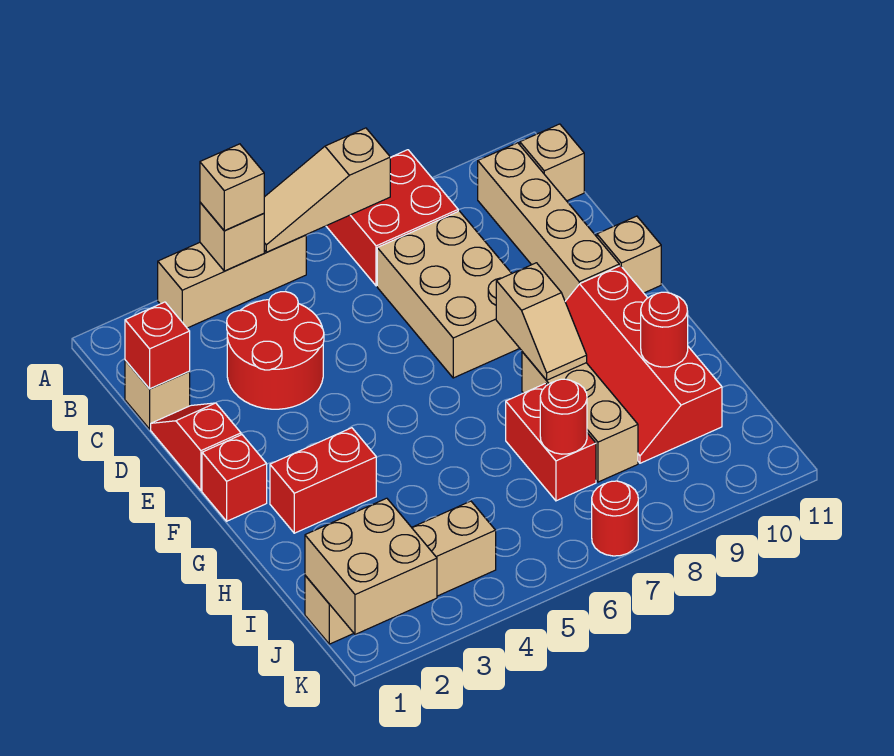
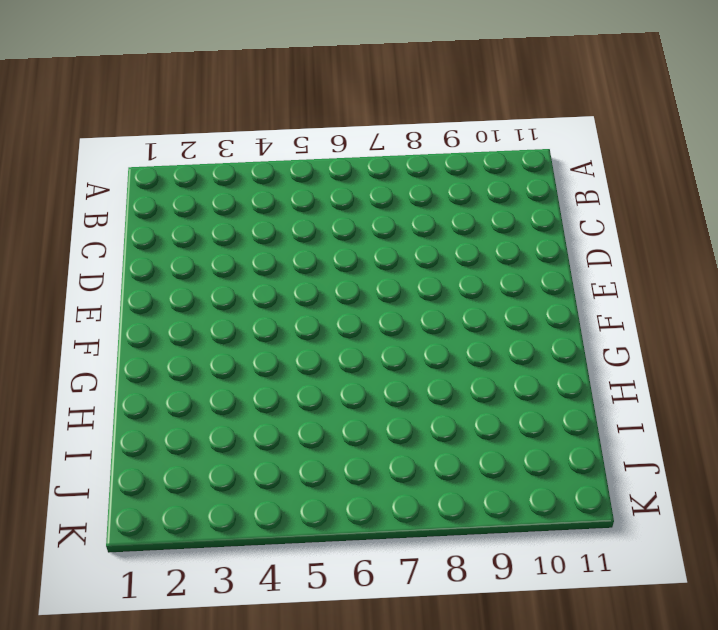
none -> tan brick A3:A5 level 1
none -> red brick A7:B8 level 1
none -> tan brick B10:E10 level 1

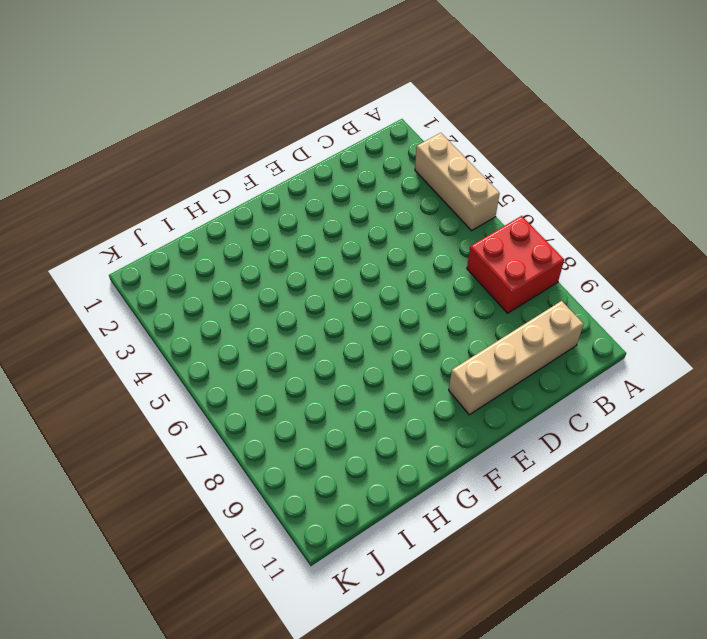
none -> tan brick B11 level 1
none -> tan brick C1 level 1
none -> red round brick C3:D4 level 1

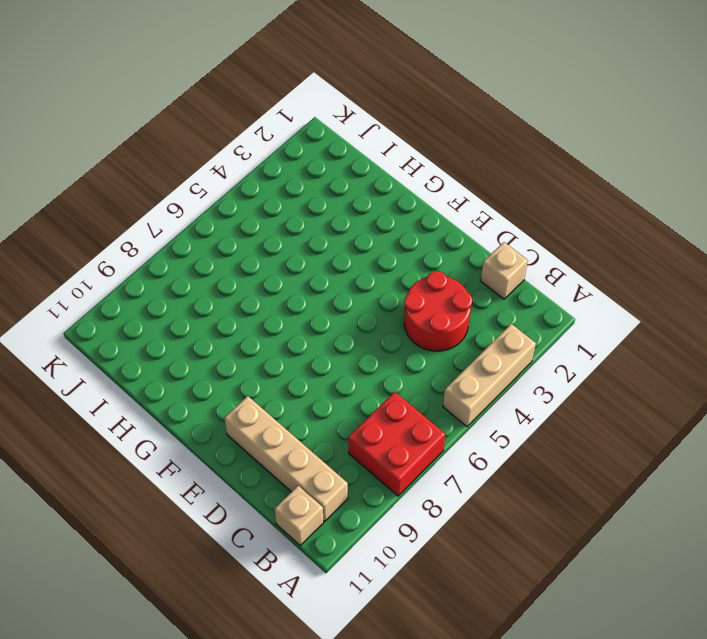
none -> tan brick C7:E8 level 1
none -> red slope D1:E1 level 1 top E
none -> tan brick E11 level 1

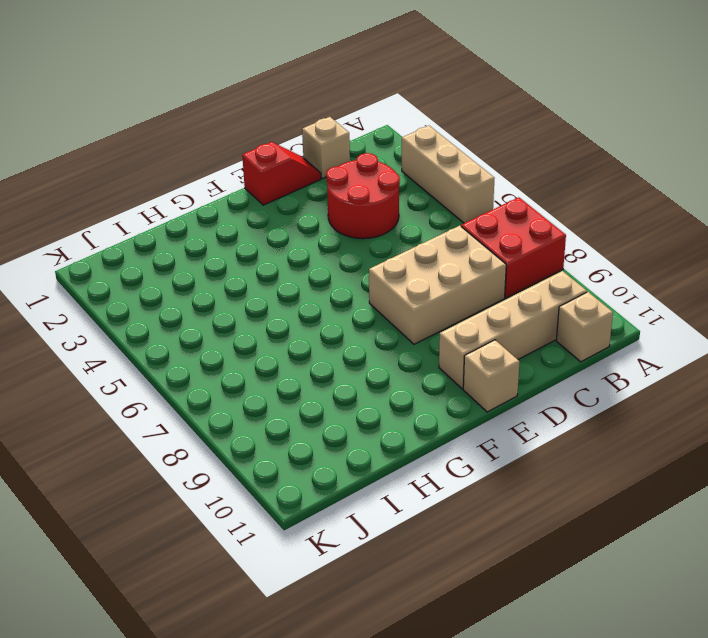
none -> red brick F1 level 1
none -> red slope F9:I10 level 1 top 10
none -> red brick G2:G3 level 1

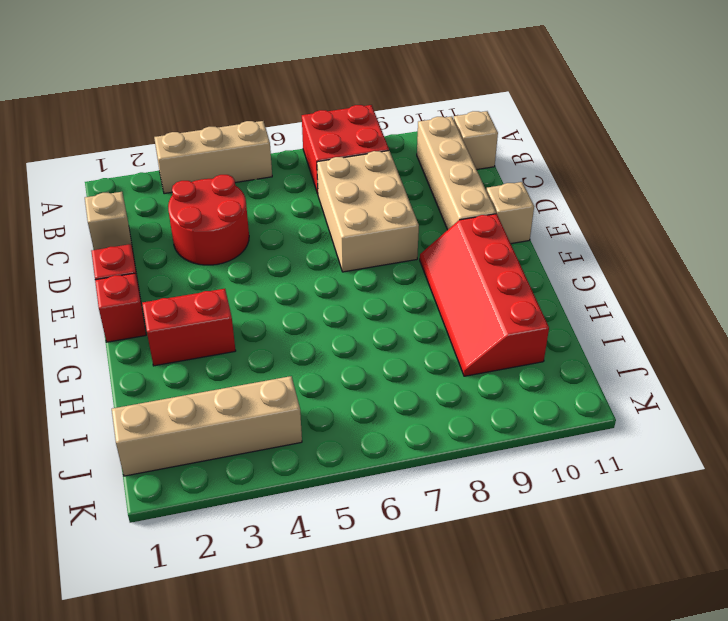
none -> tan brick G8:I8 level 1
none -> red brick H7:I7 level 1
none -> red round brick K7 level 1

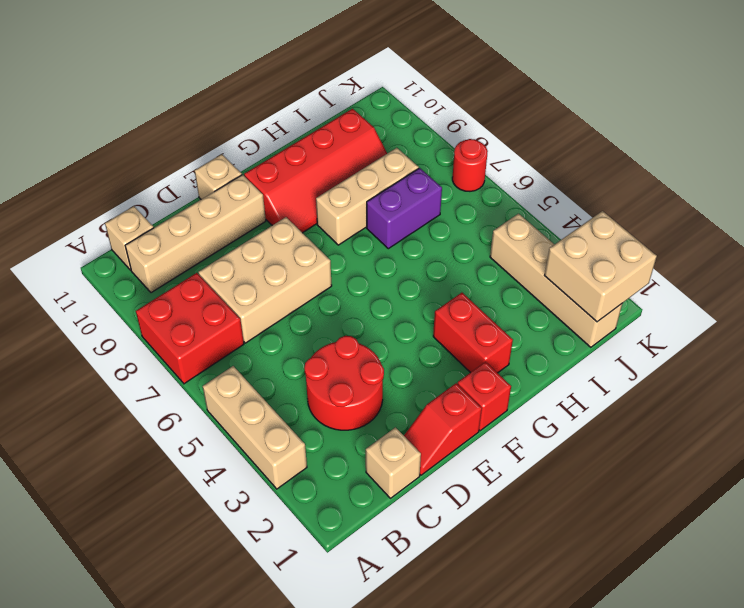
purple brick H7:I7 level 1 -> red brick H7:I7 level 1
none -> tan brick A4 level 2
none -> tan slope A5:A7 level 2 top 7
none -> red brick C1 level 2

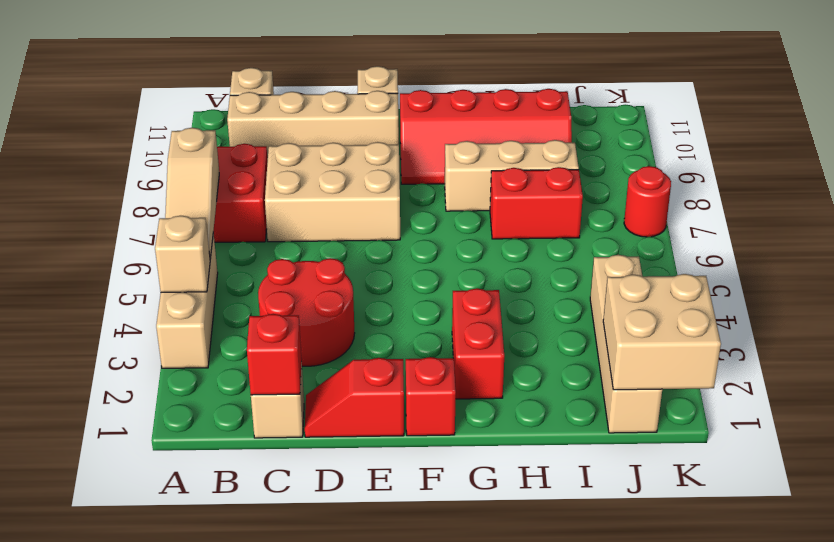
none -> tan slope F8:G8 level 2 top F
none -> red round brick H10 level 2
none -> red round brick I7 level 2

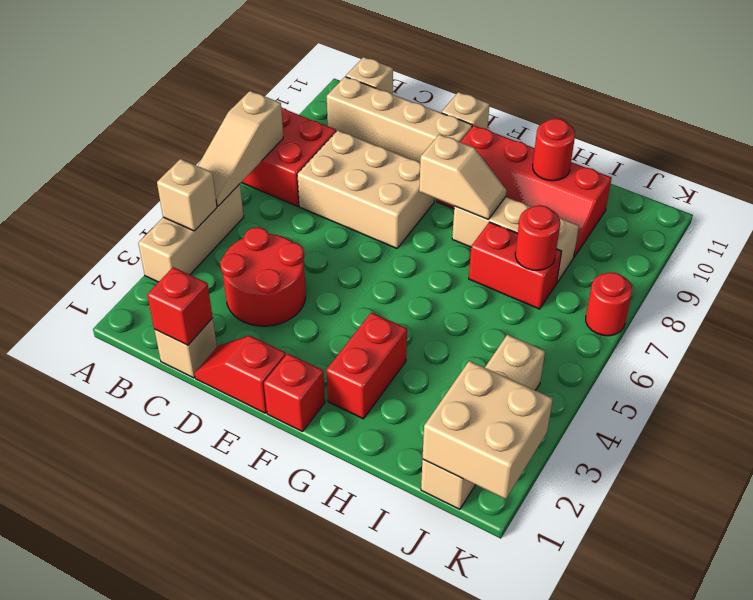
none -> tan brick A4 level 3

